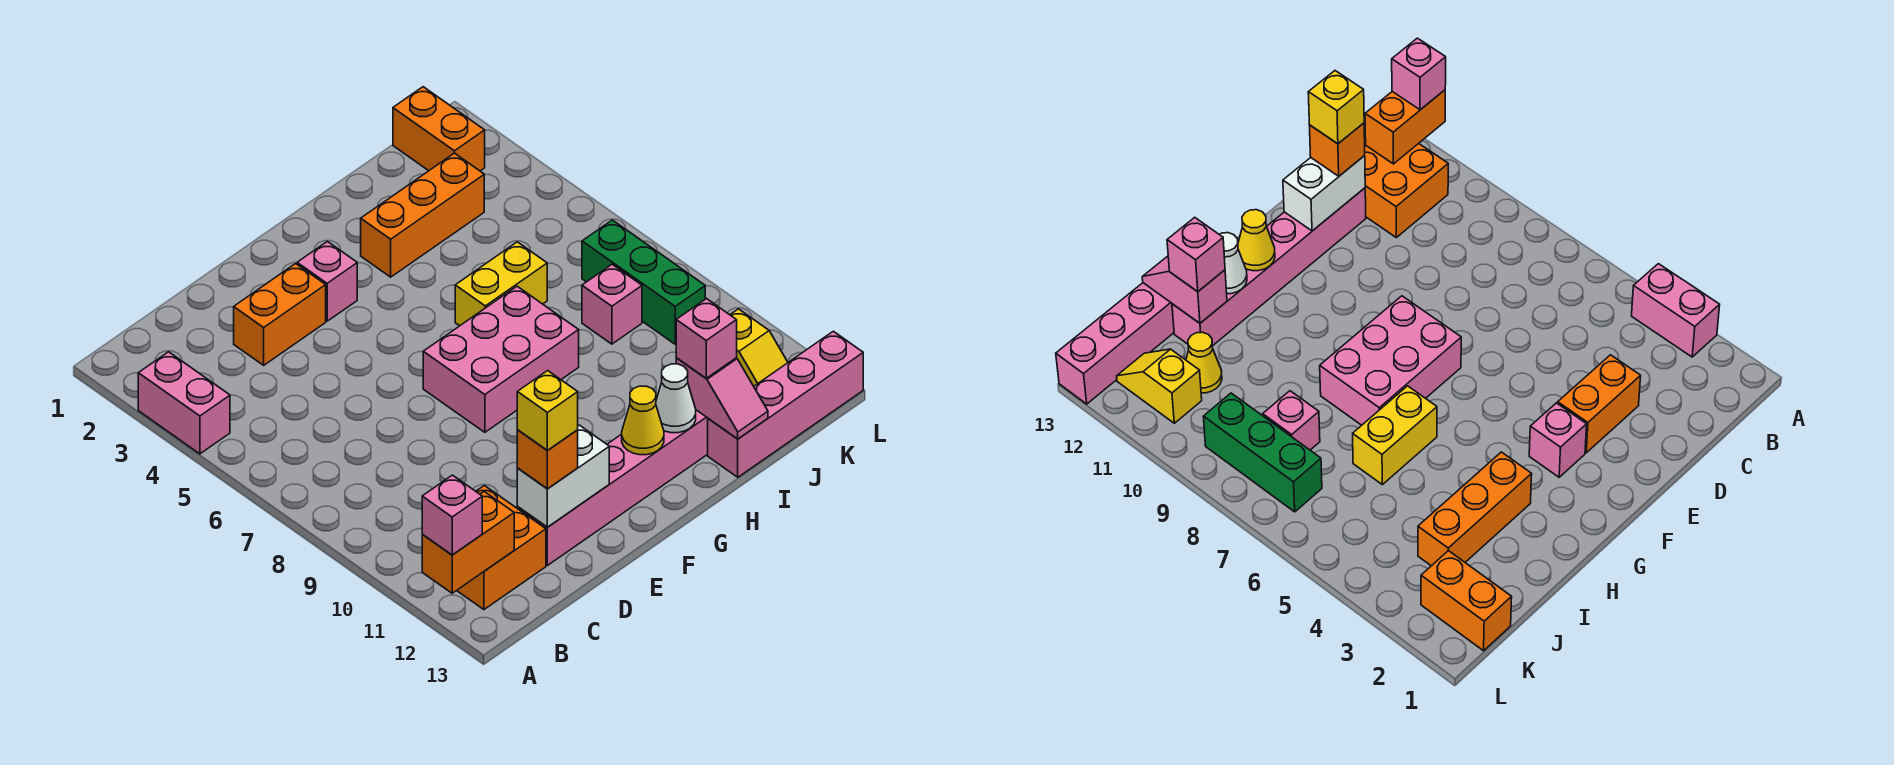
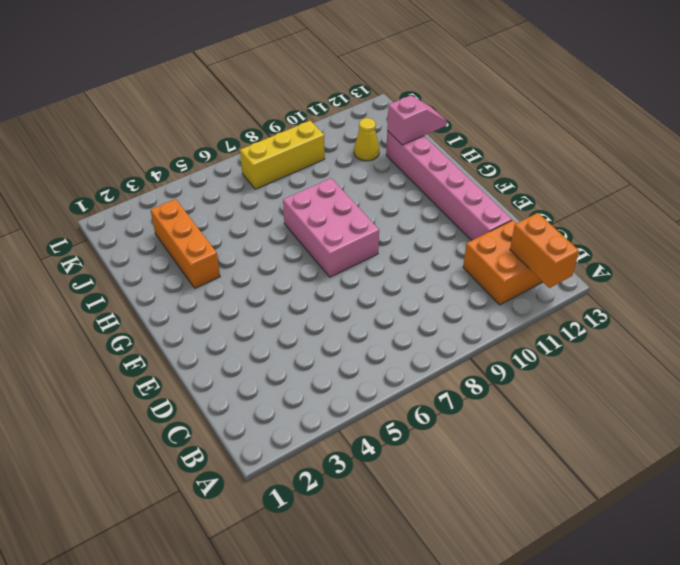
yellow brick K7:K9 level 1 -> green brick K7:K9 level 1
none -> pink brick A3:A4 level 1
none -> orange brick D3:E3 level 1
none -> pink brick F3 level 1

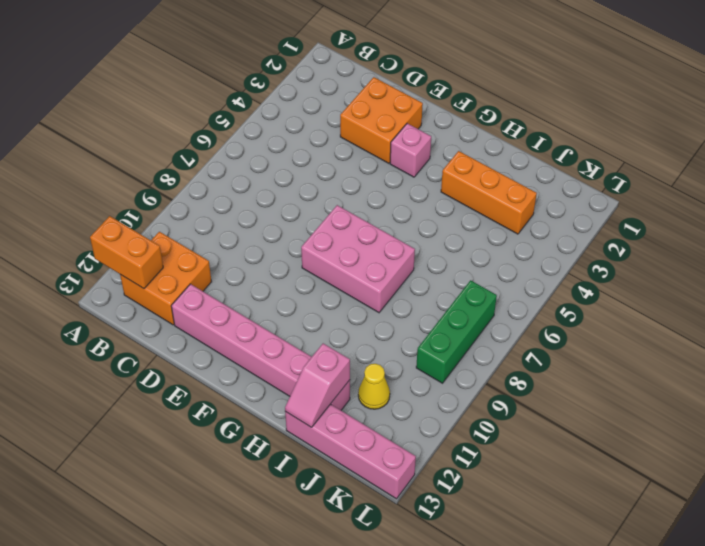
orange brick D2:E3 level 1 -> orange brick D3:E3 level 1
none -> pink brick A3:A4 level 1
none -> yellow brick H6:I6 level 1
none -> pink brick J8 level 1

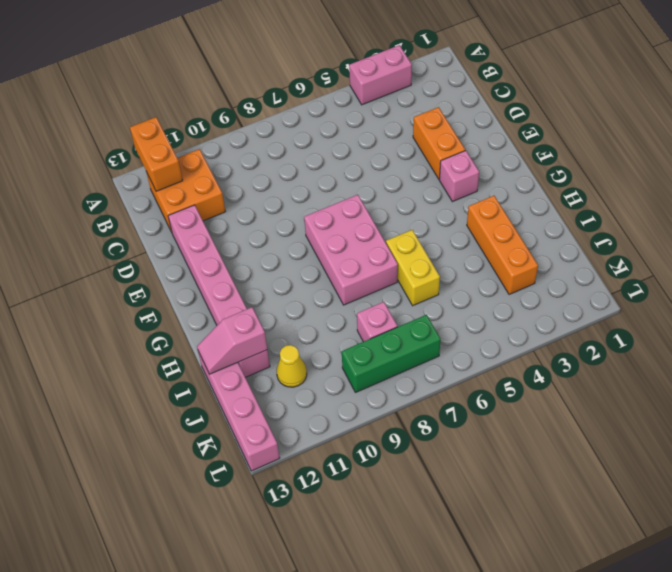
none -> orange brick K1:K2 level 1
none -> yellow slope K11:K12 level 1 top 11
none -> white brick D12:E12 level 2

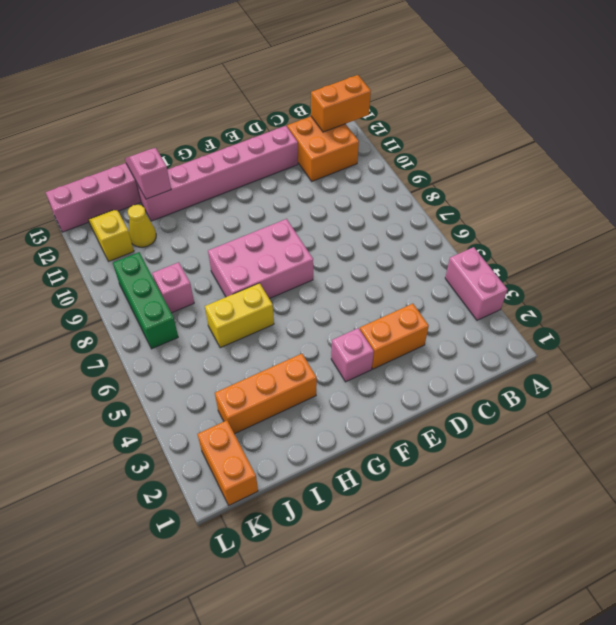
none -> white brick D12:E12 level 2
none -> yellow cone G12 level 2
none -> white cone H12 level 2

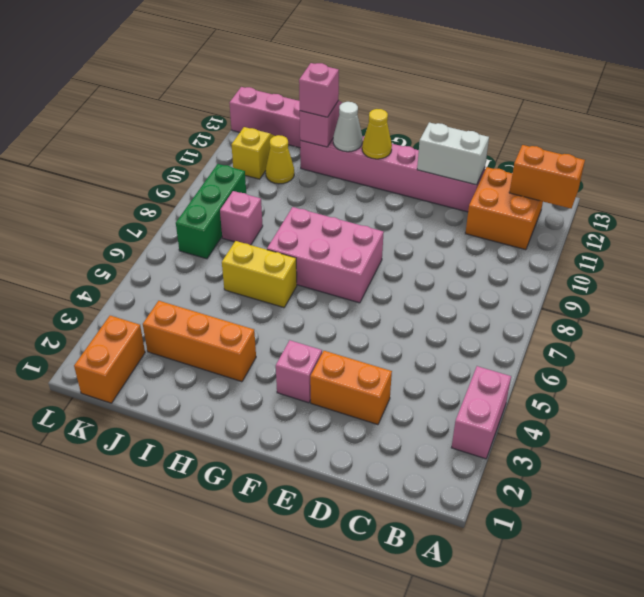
none -> pink brick A12 level 3
none -> orange brick D12 level 3
none -> yellow brick D12 level 4

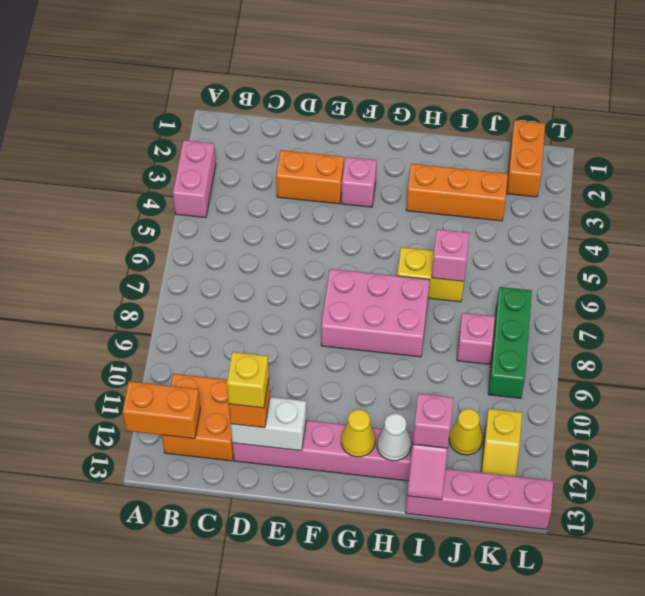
pink brick I6 level 2 -> pink brick A12 level 3

